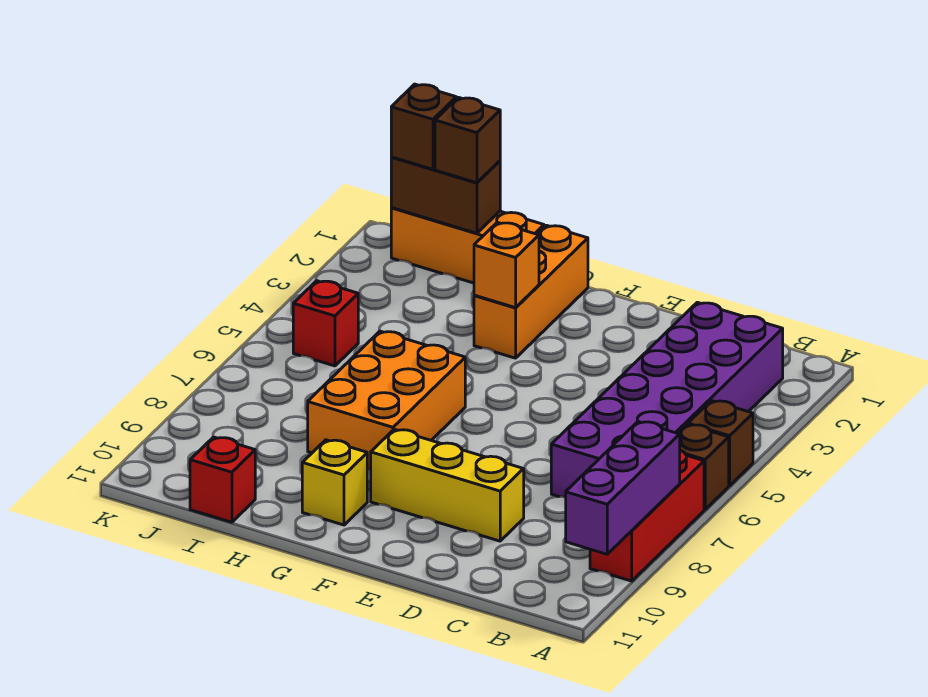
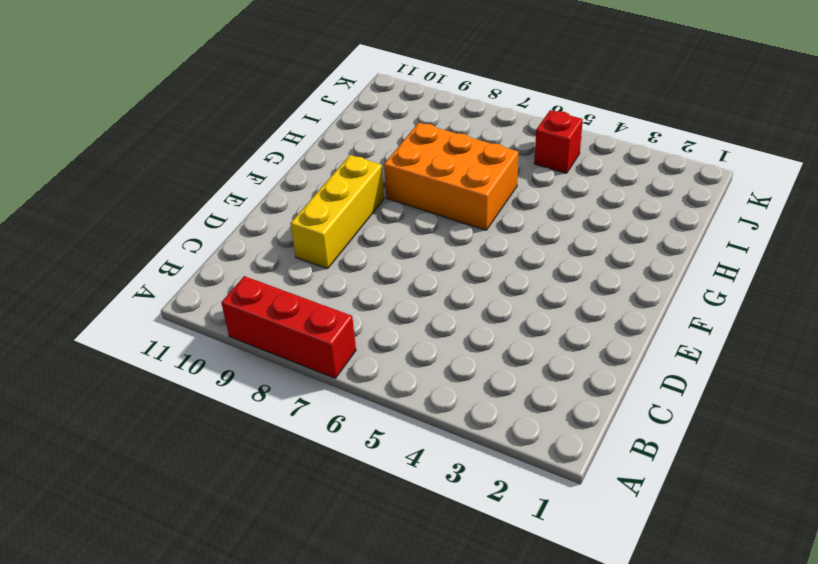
none -> brown brick A5 level 1
none -> brown brick A6 level 1
none -> purple brick B2:C7 level 1

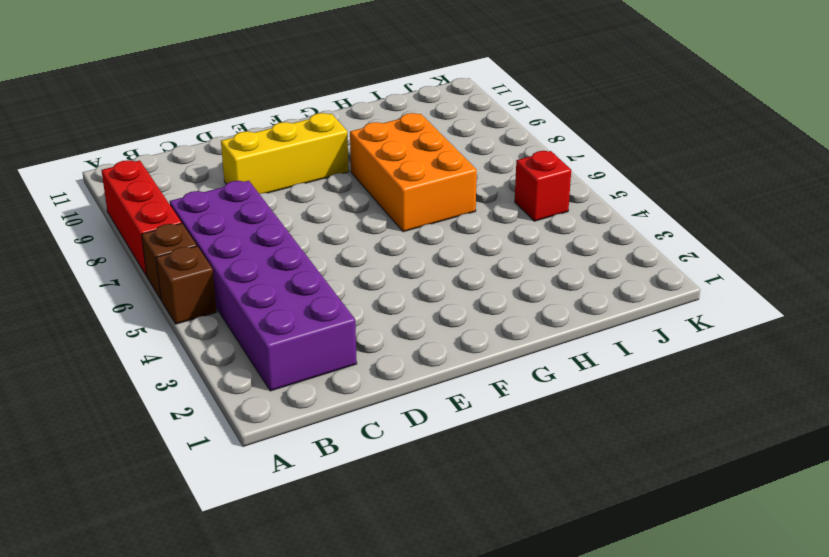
none -> orange brick G1:G3 level 1
none -> yellow brick G10 level 1
none -> orange brick H1:J1 level 1

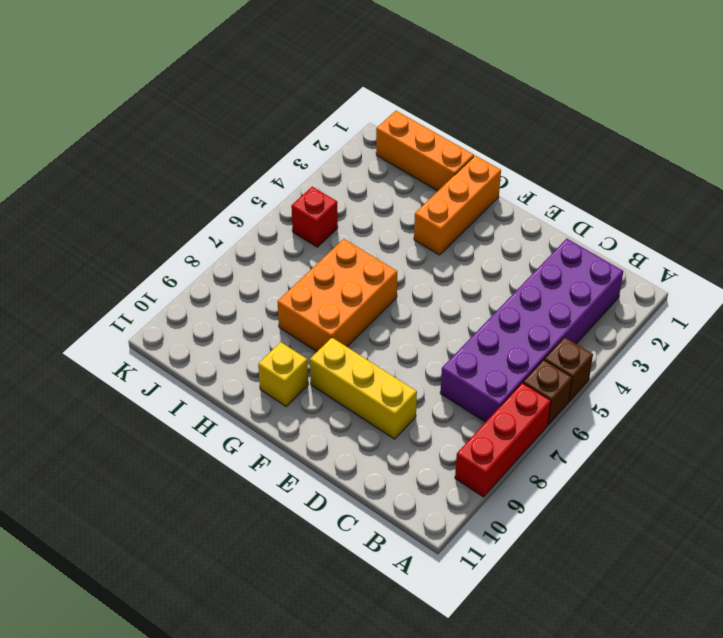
none -> red brick I11 level 1
none -> purple brick A8:A10 level 2
none -> orange brick G3 level 2

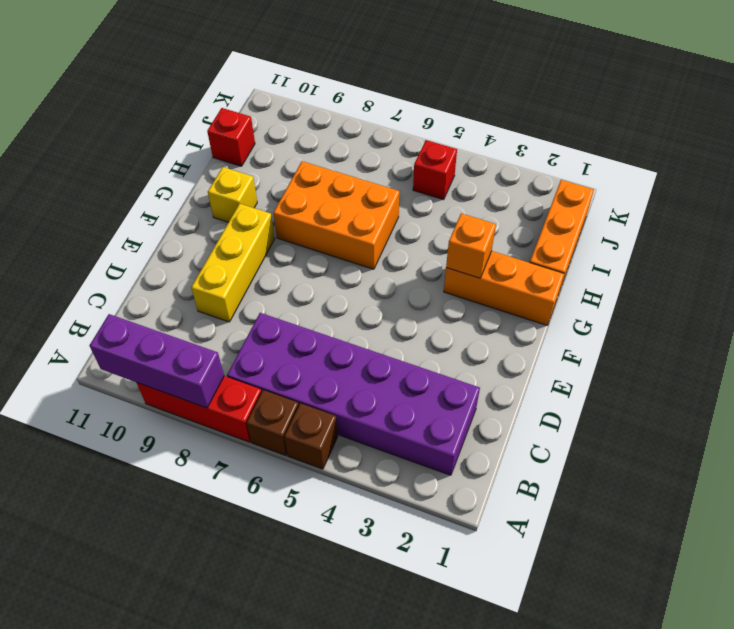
none -> brown brick I1:J1 level 2
none -> brown brick I1 level 3
none -> brown brick J1 level 3

